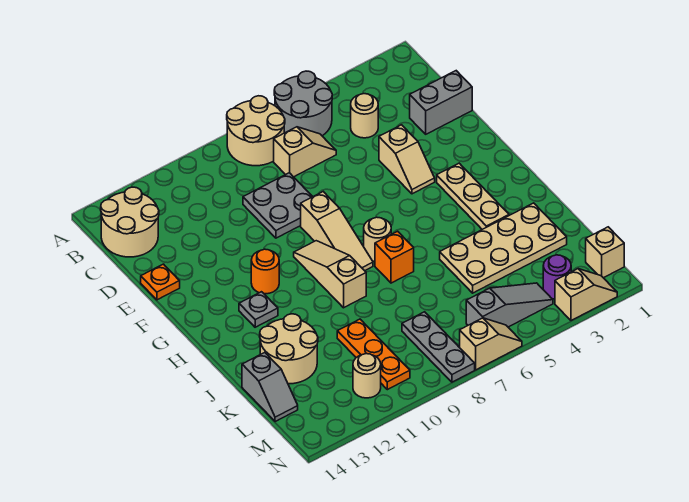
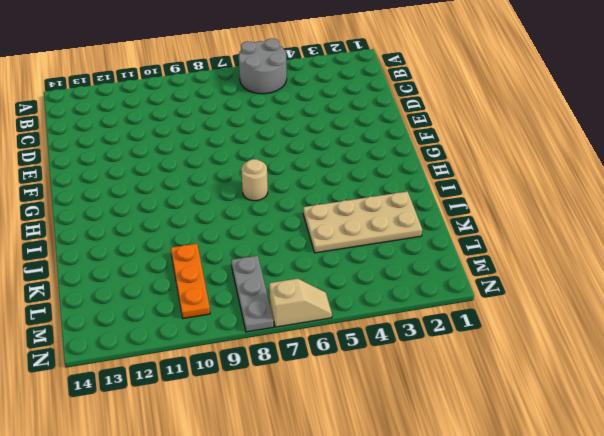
none -> tan round brick A7:B8 level 1
none -> tan round brick B13:C14 level 1
none -> tan round brick C4 level 1

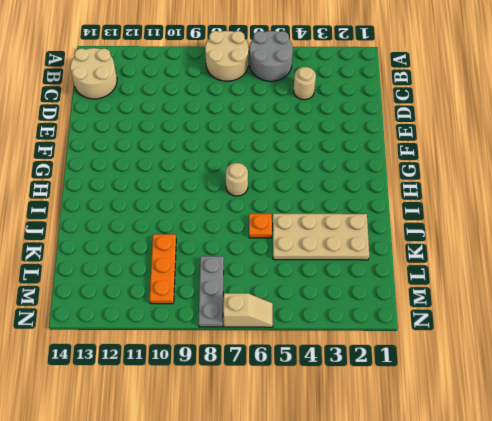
orange plate J6 level 1 -> orange plate E14 level 1
none -> tan slope C6:C7 level 1 top 7
none -> grey brick D1:D2 level 1
none -> grey plate D8:E9 level 1

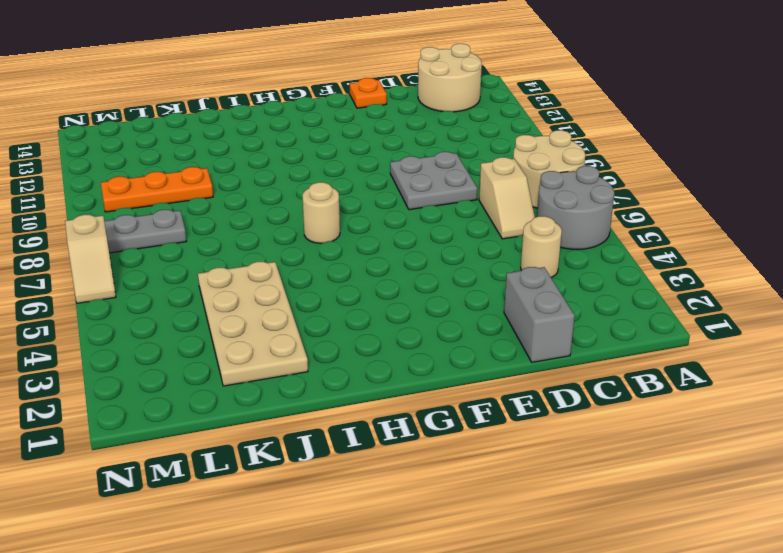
none -> tan slope E4:F4 level 1 top E
none -> tan slope F8:H8 level 1 top F
none -> tan plate G3:I3 level 1

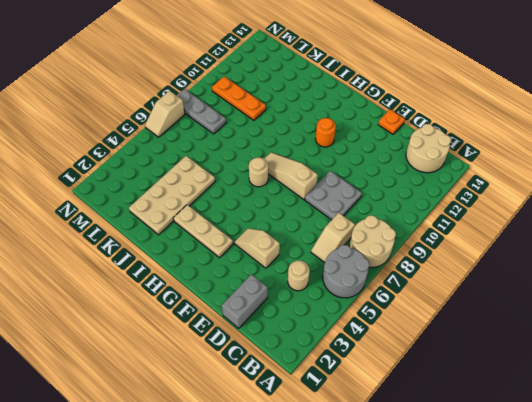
none -> tan slope G9:I9 level 1 top I
none -> grey plate H12 level 1
none -> orange brick I7 level 1

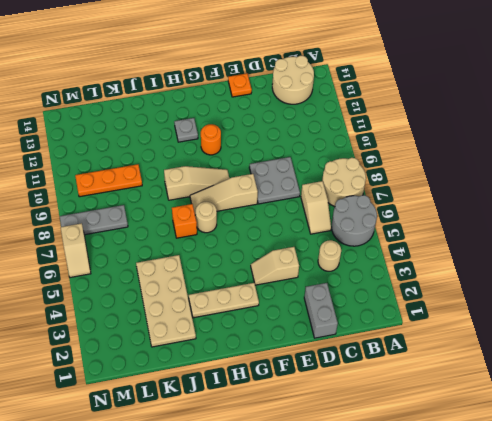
none -> tan round brick J12:K13 level 1
none -> grey slope K14:L14 level 1 top K
none -> tan brick M1 level 1

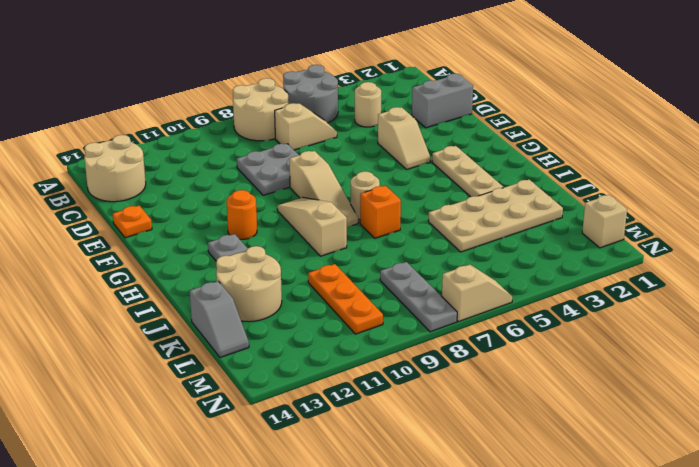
none -> purple round brick M3 level 1
none -> grey slope M4:M6 level 1 top 6
none -> tan round brick M11 level 1

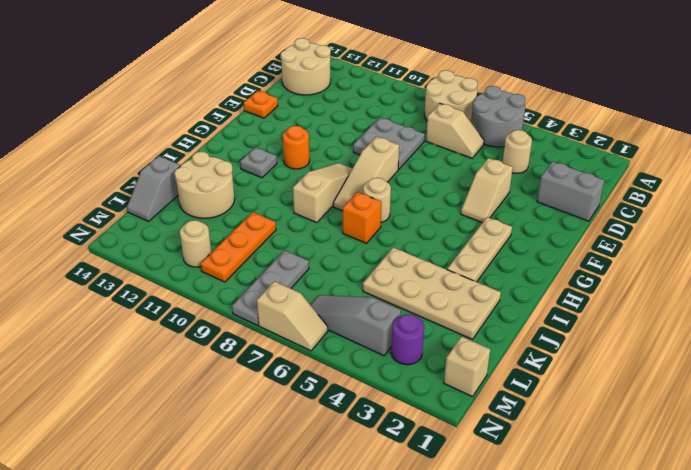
grey slope M4:M6 level 1 top 4 -> grey slope M4:M6 level 1 top 6
none -> tan slope N2:N3 level 1 top 3

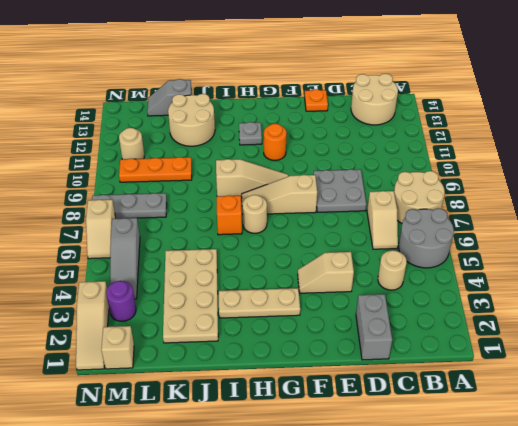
tan slope N1:N3 level 1 top 3 -> tan slope N2:N3 level 1 top 3

